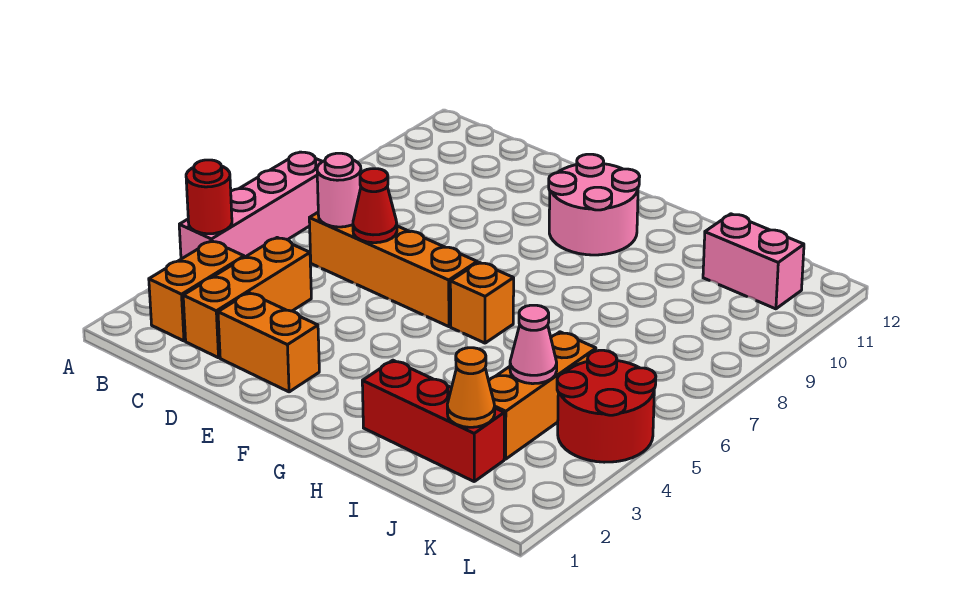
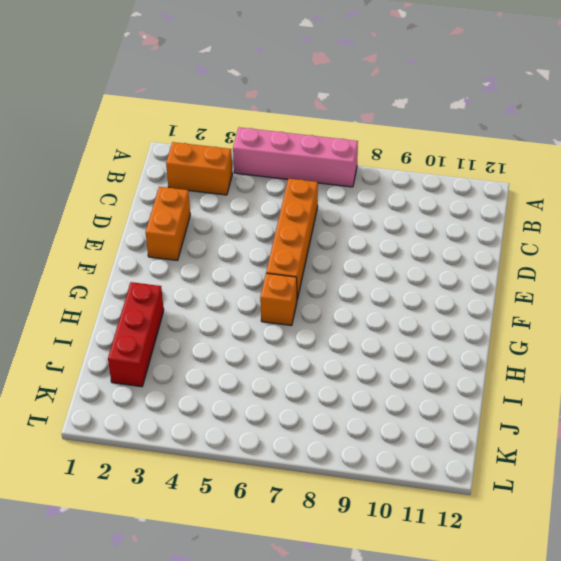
none -> orange brick C2:C4 level 1
none -> pink round brick F10:G11 level 1
none -> orange brick J3:J5 level 1

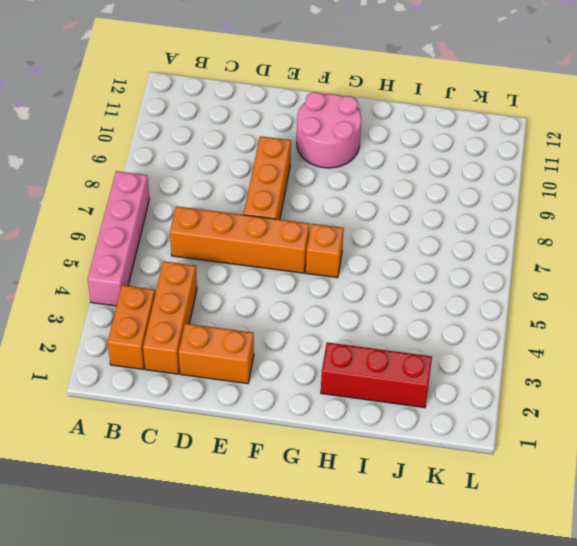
orange brick E7:E9 level 1 -> orange brick J3:J5 level 1
none -> pink brick J11:K11 level 1
none -> red round brick K4:L5 level 1
none -> red round brick A4 level 2

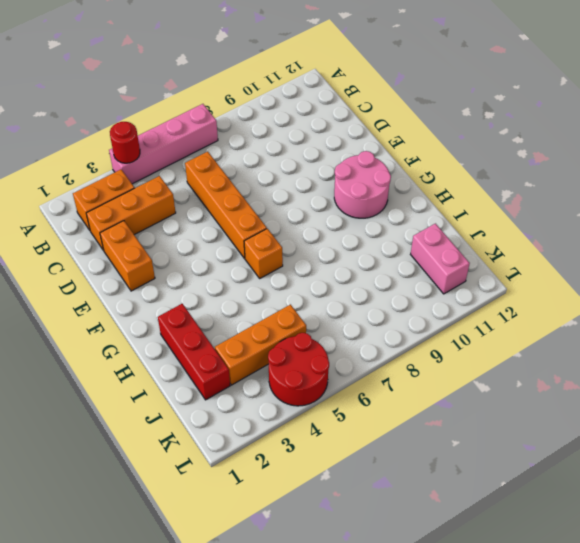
none -> pink round brick C6 level 2
none -> red cone D6 level 2
none -> orange cone J2 level 2

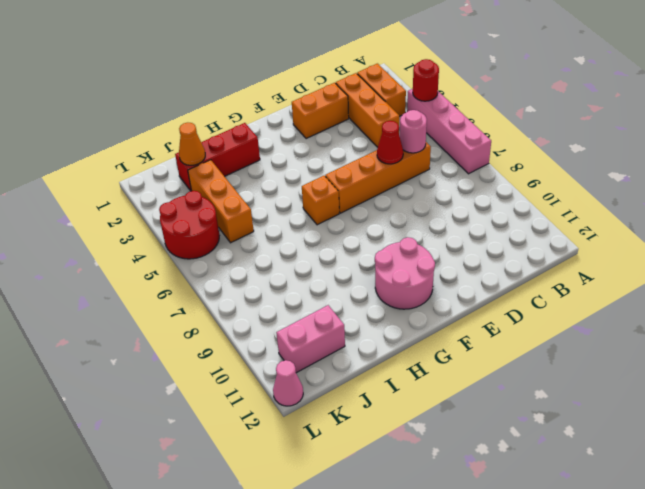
pink cone L12 level 1 -> pink cone J4 level 2

